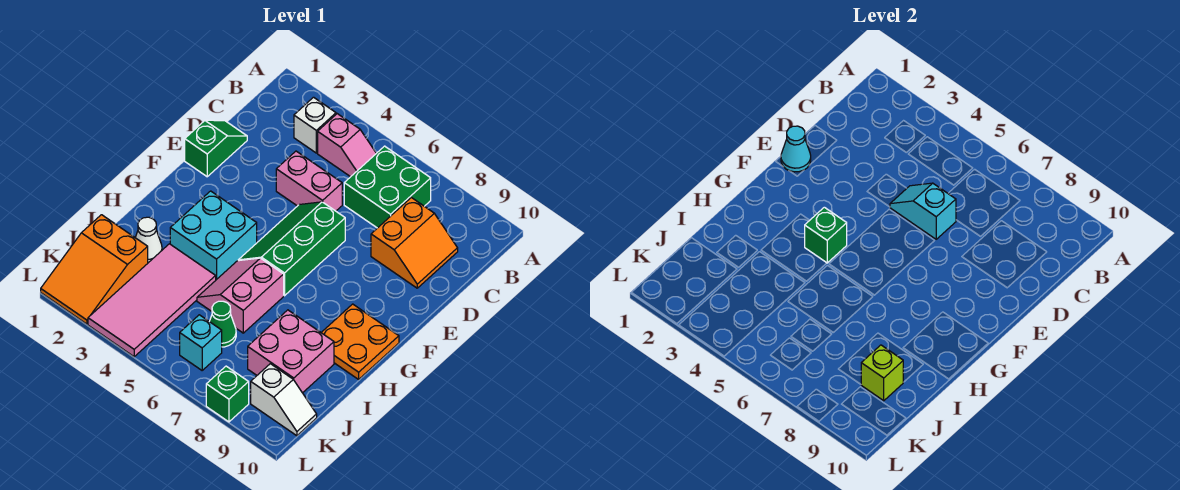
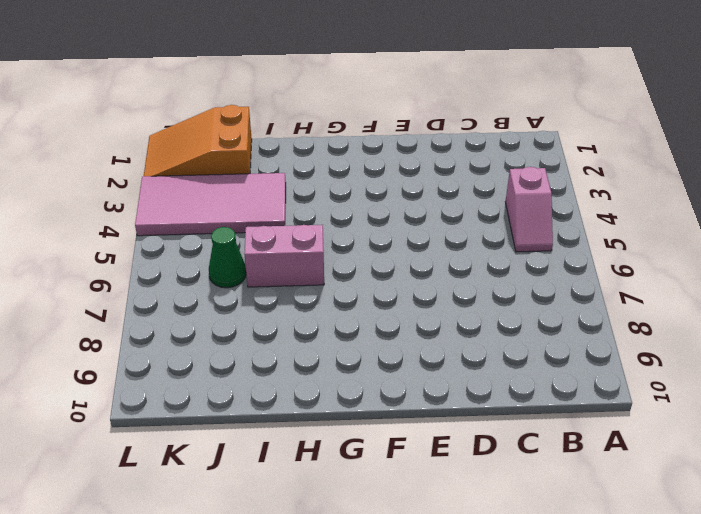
none -> white brick B3 level 1
none -> green brick B6:C7 level 1
none -> orange slope C8:D9 level 1 top 8

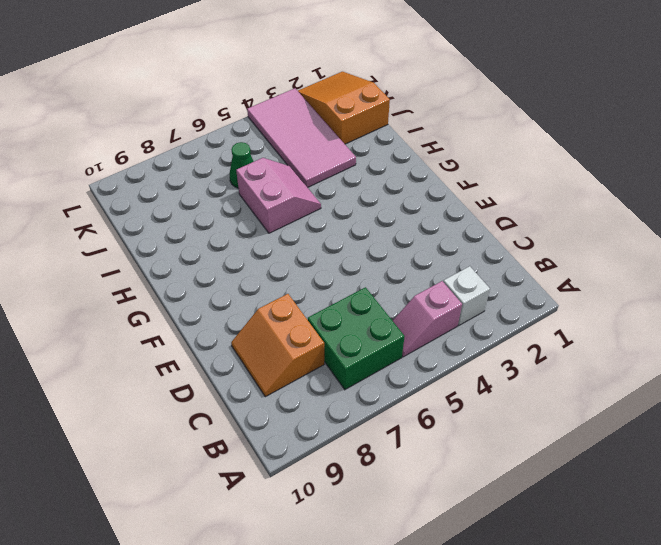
none -> green slope D1:E1 level 1 top E
none -> pink brick D4:D5 level 1
none -> green slope E5:G6 level 1 top 6

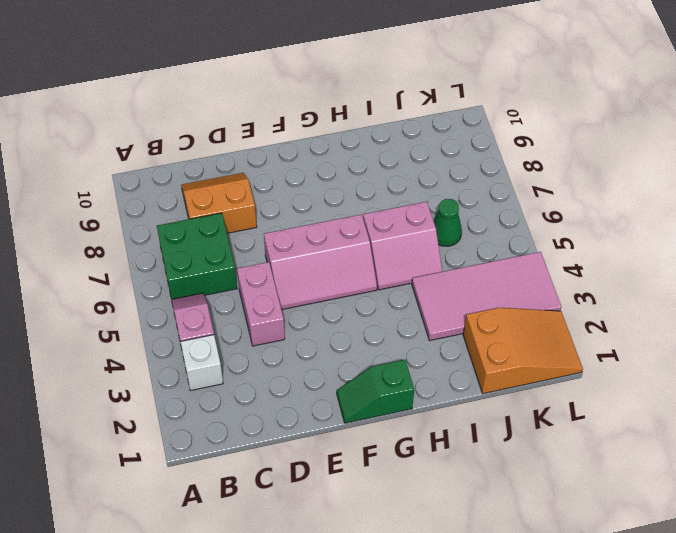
pink slope E5:G6 level 1 top 6 -> green slope E5:G6 level 1 top 6
green slope F1:G1 level 1 top G -> green slope D1:E1 level 1 top E
none -> cyan brick G3:H4 level 1
none -> orange plate G9:H10 level 1
none -> white cone I2 level 1

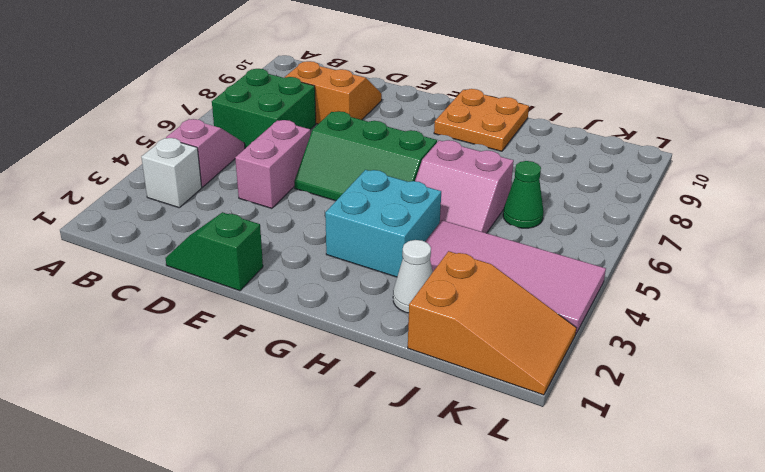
none -> pink brick I8:J9 level 1
none -> cyan brick K6 level 1
none -> white slope K9:K10 level 1 top 9

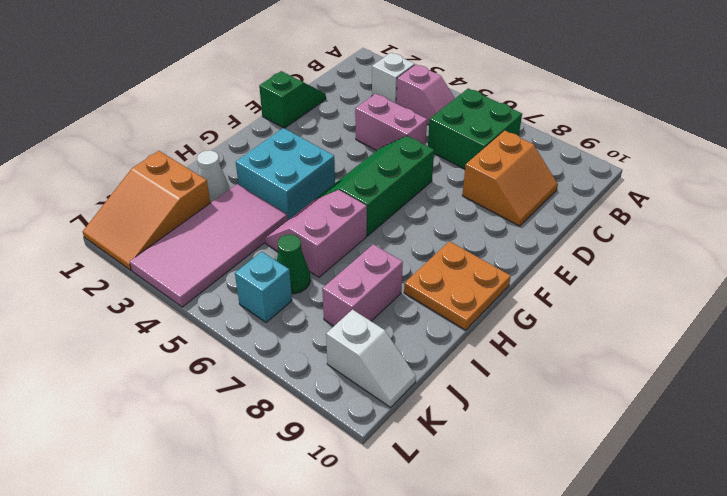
pink brick I8:J8 level 1 -> pink brick I8:J9 level 1
none -> green brick L8 level 1
none -> cyan slope D5:D6 level 2 top 6
none -> cyan cone E1 level 2

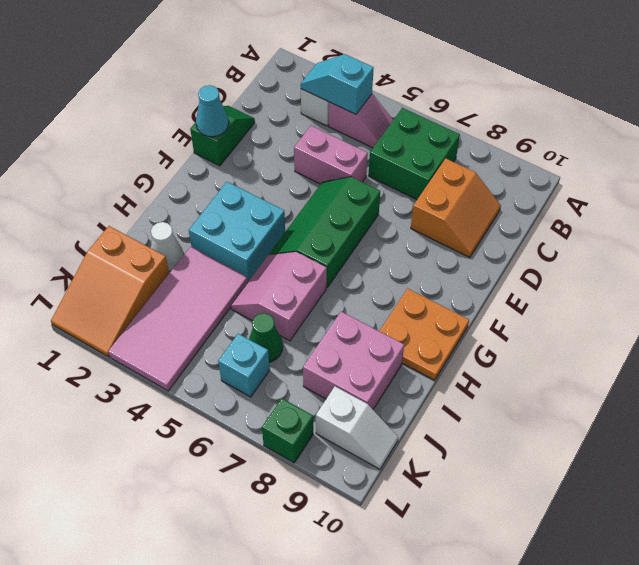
cyan slope B3:B4 level 2 top 4 -> cyan slope D5:D6 level 2 top 6
none -> green brick G4 level 2
none -> lime brick J9 level 2

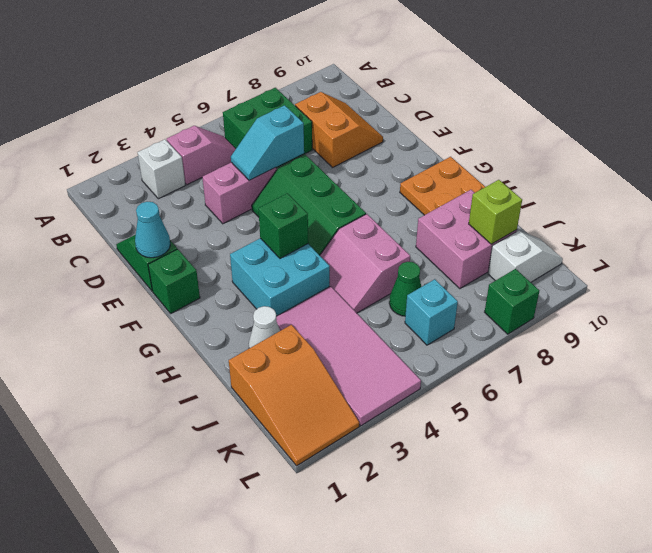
green brick F1 level 1 -> none

